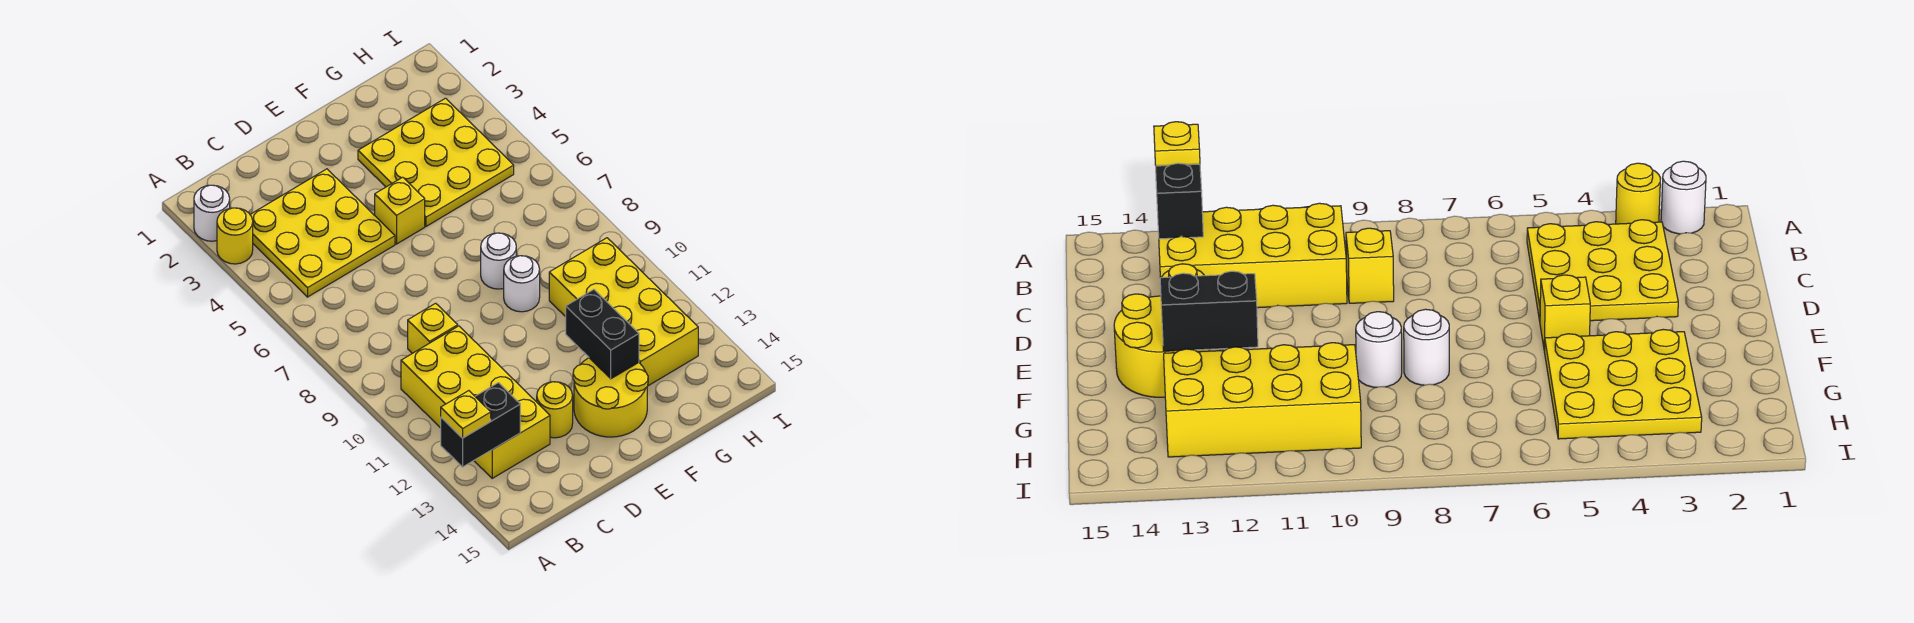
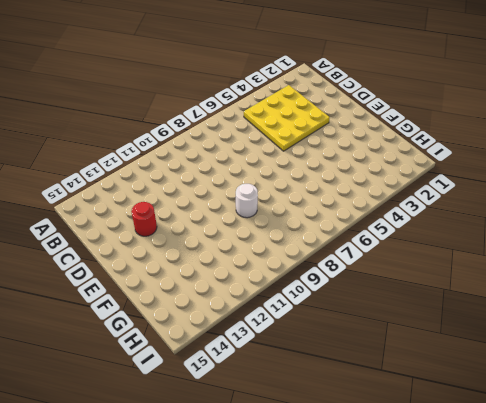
red round brick D13 level 1 -> yellow round brick D13 level 1
none -> white round brick A2 level 1
none -> yellow round brick A3 level 1
none -> yellow brick B10:C13 level 1

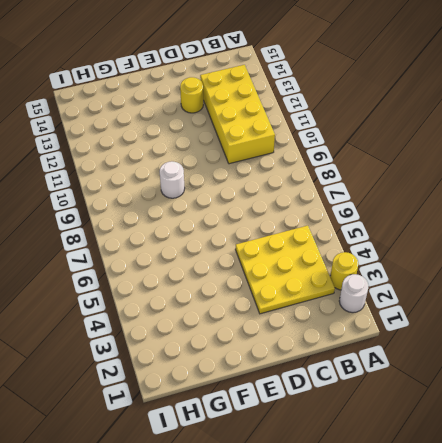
none -> yellow brick C9 level 1
none -> yellow brick E5 level 1
none -> yellow round brick E13:F14 level 1

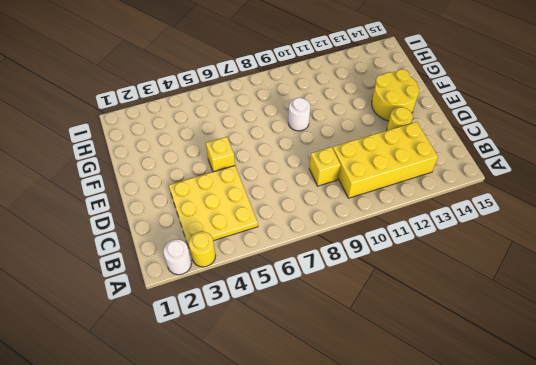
none -> yellow plate F3:H5 level 1
none -> white round brick F8 level 1
none -> yellow brick G10:H13 level 1

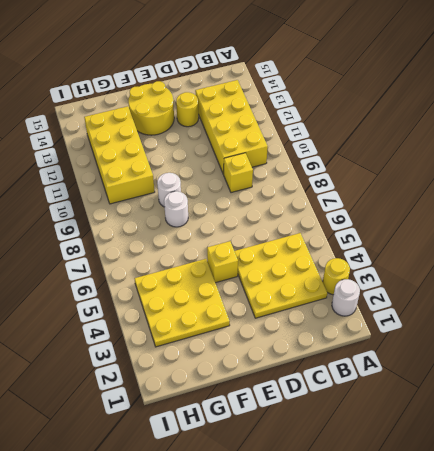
none -> black brick A13:B13 level 2
none -> black brick F12:F13 level 2
none -> yellow plate A13 level 3

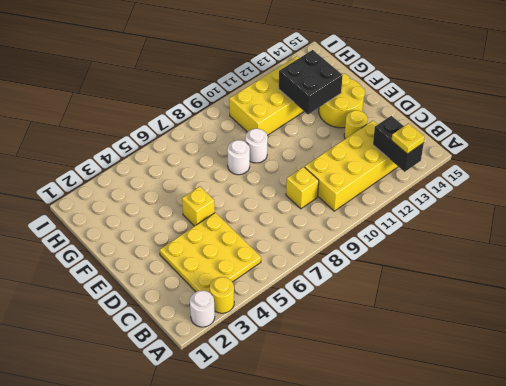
black brick F12:G13 level 2 -> black brick F12:F13 level 2
none -> yellow plate F3:H5 level 1

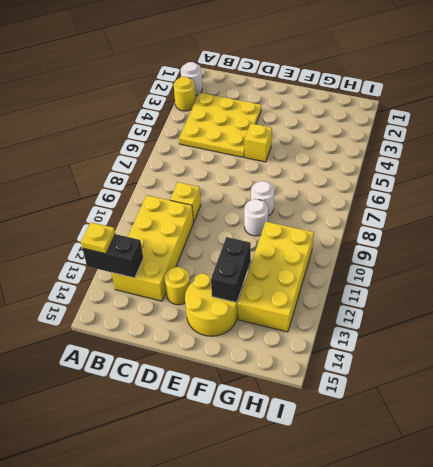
none -> yellow plate F3:H5 level 1

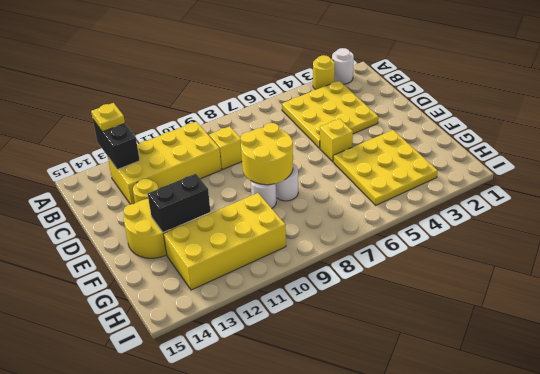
yellow round brick E8:F9 level 2 -> none

